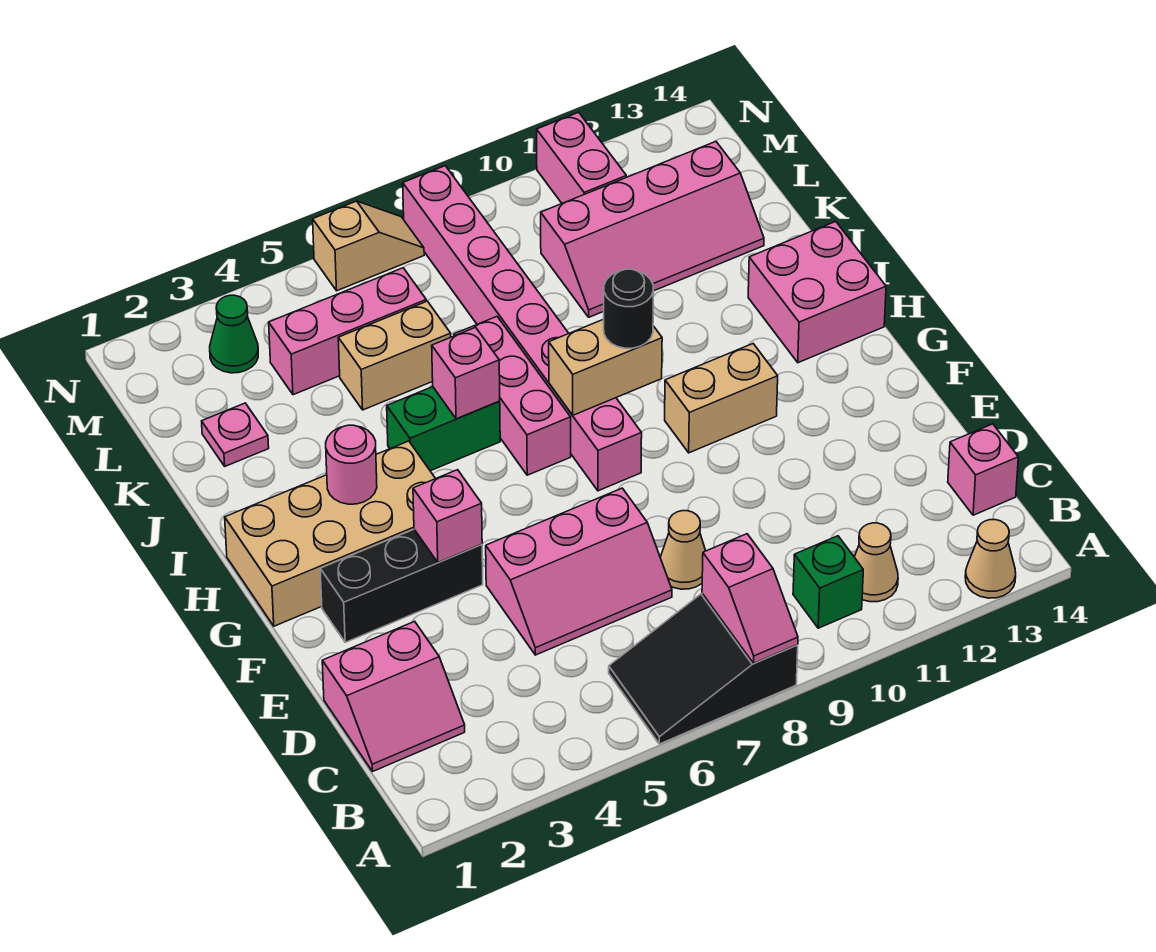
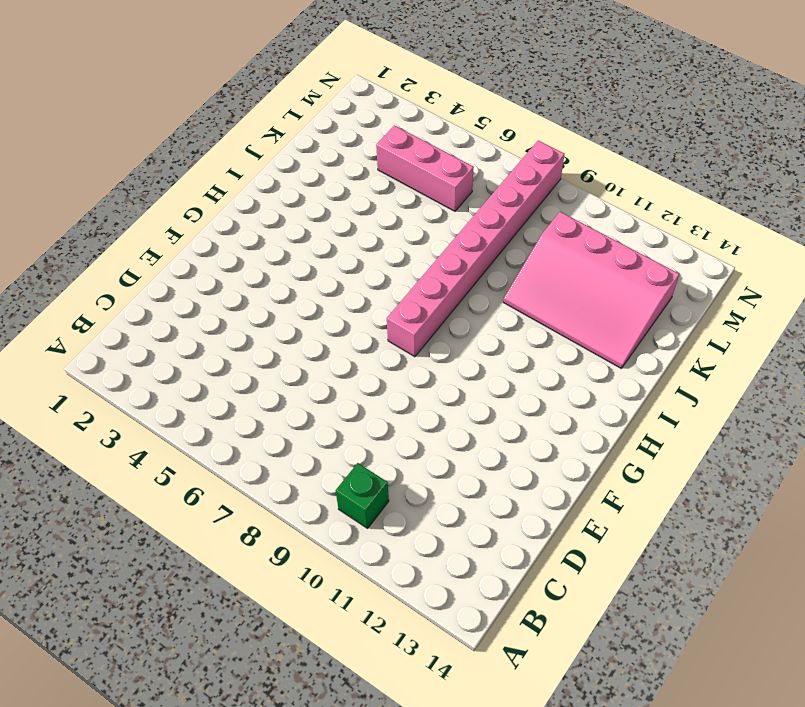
pink slope J10:L13 level 1 top L -> pink slope K10:L13 level 1 top L
none -> black slope A6:B8 level 1 top 8
none -> tan cone A13 level 1
none -> tan cone B11 level 1

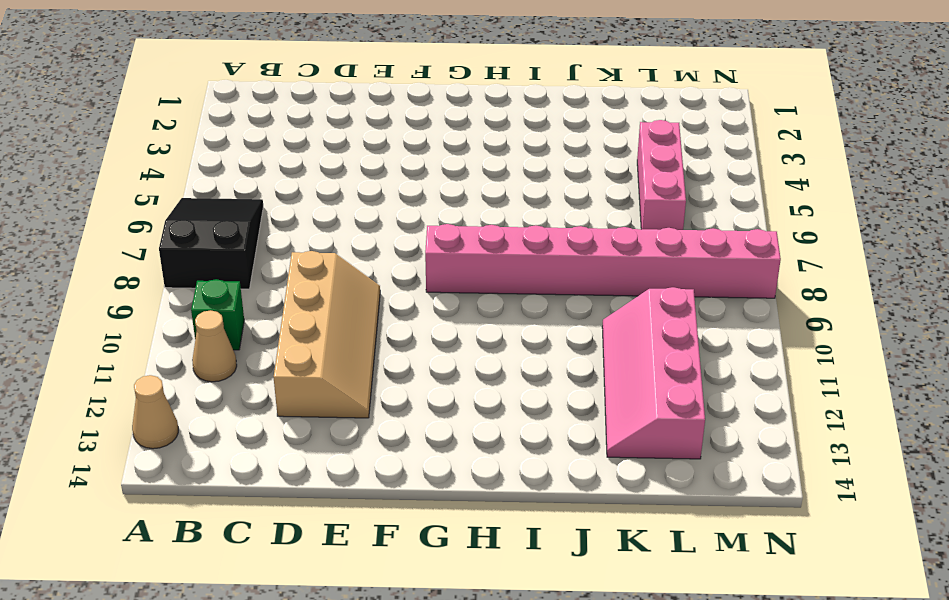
tan slope D9:E12 level 1 top D -> none
none -> pink slope C1:D2 level 1 top D
none -> pink brick C14 level 1
none -> pink slope D5:E7 level 1 top E

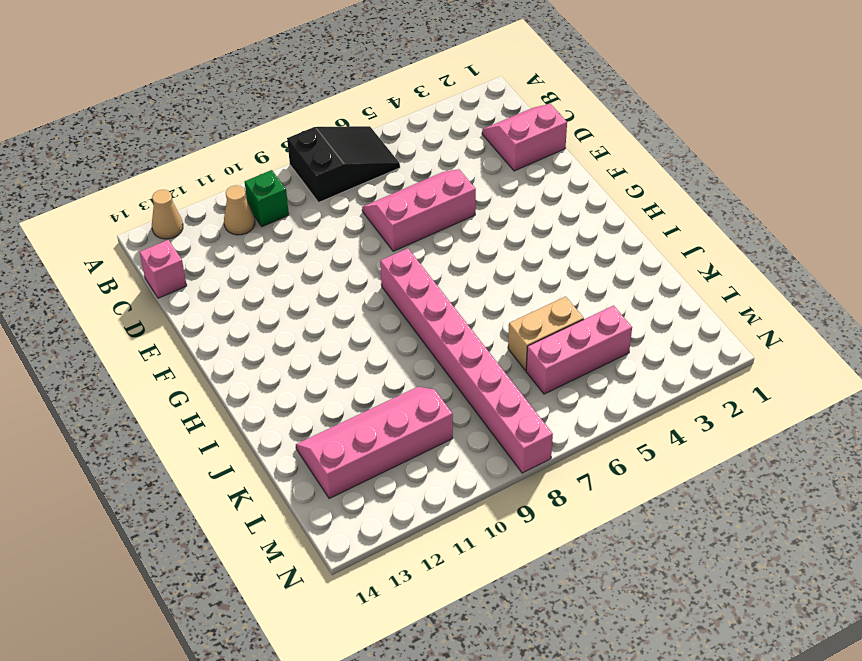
none -> tan cone D8 level 1
none -> black brick F2:F4 level 1
none -> tan brick G1:H4 level 1

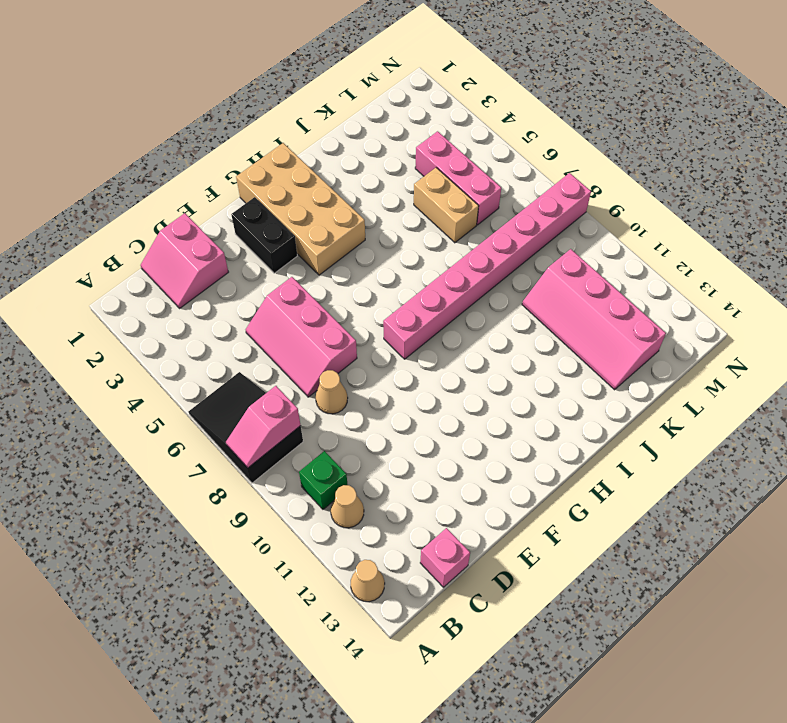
black brick F2:F3 level 1 -> black brick F2:F4 level 1
none -> tan brick G10:G11 level 1
none -> pink brick H7:J7 level 1
none -> pink brick H13:I14 level 1

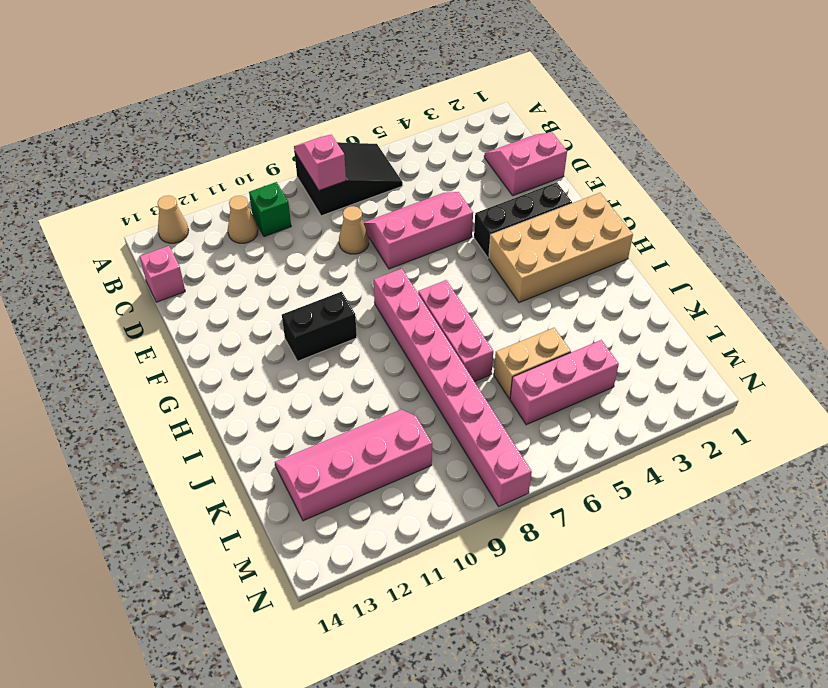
black brick G10:G11 level 1 -> tan brick G10:G11 level 1
none -> pink brick H13:I14 level 1
none -> green brick I5:I6 level 1
none -> pink plate K2 level 1

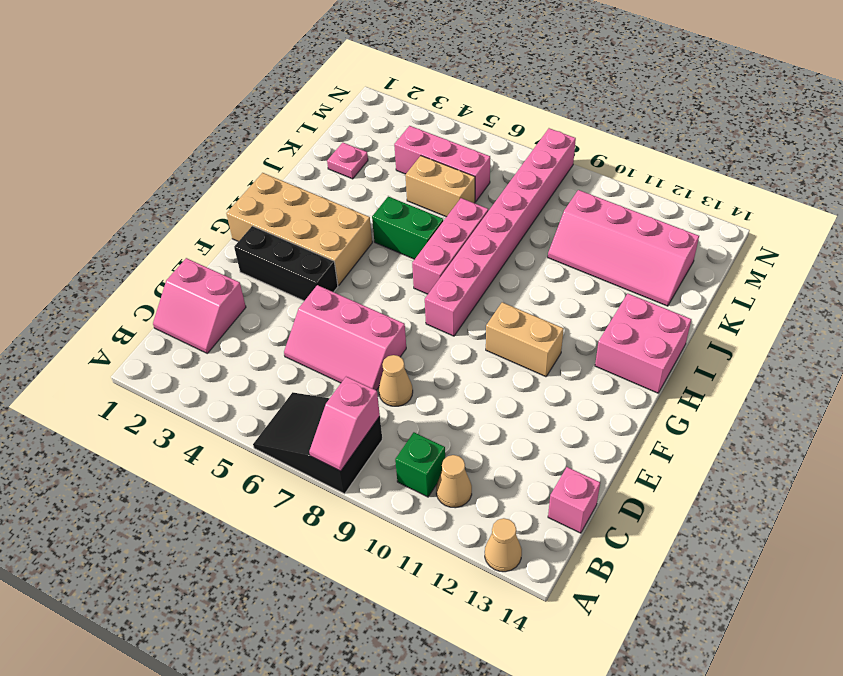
none -> green cone M3 level 1
none -> pink brick M11:N11 level 1
none -> tan slope N6:N7 level 1 top 6

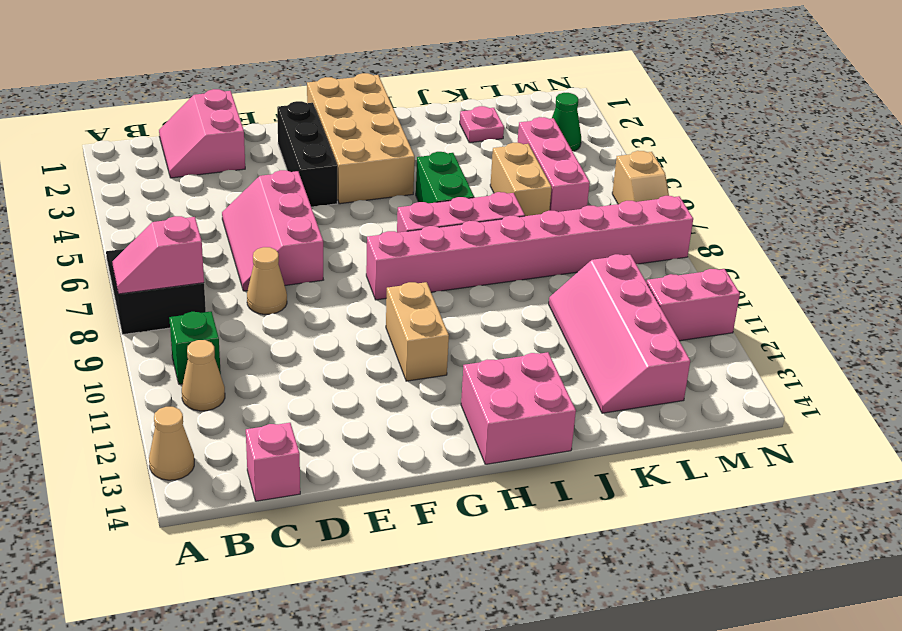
none -> pink brick F4 level 2
none -> pink round brick H3 level 2
none -> tan brick H8:H9 level 2

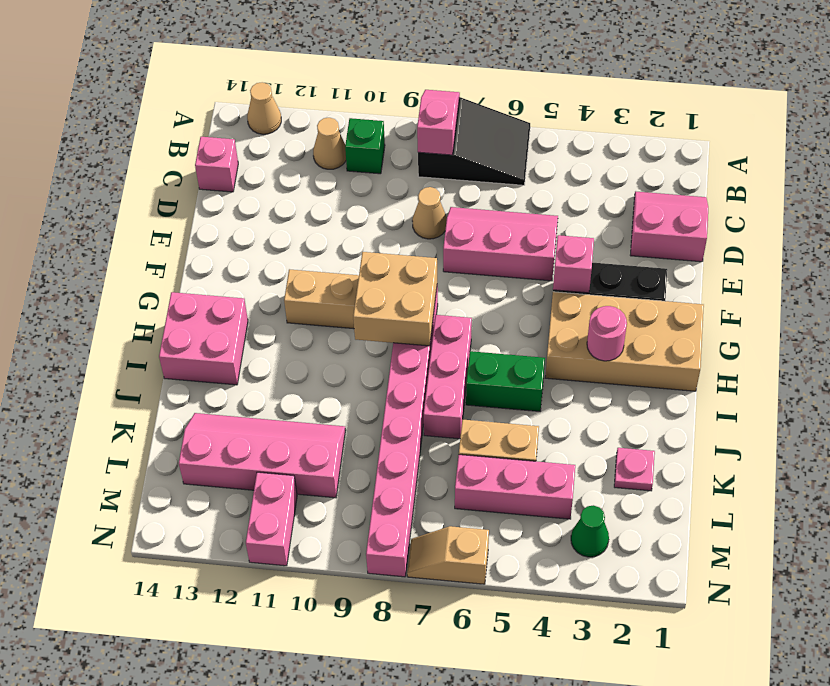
tan brick G8:H9 level 2 -> tan brick H8:H9 level 2
none -> pink brick I6 level 2
none -> black round brick H9 level 3

